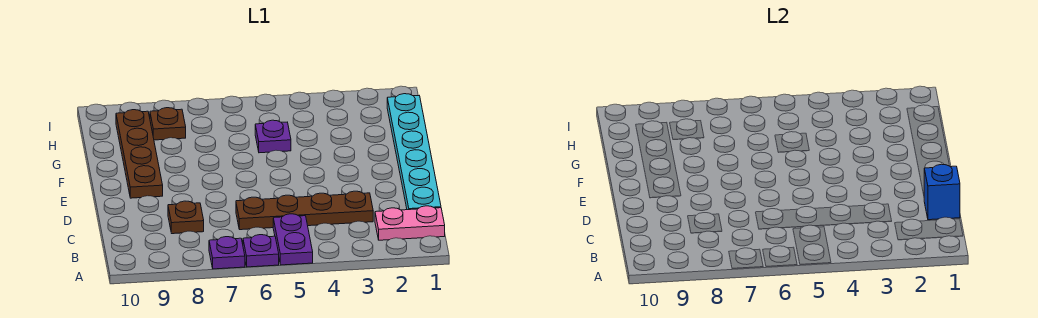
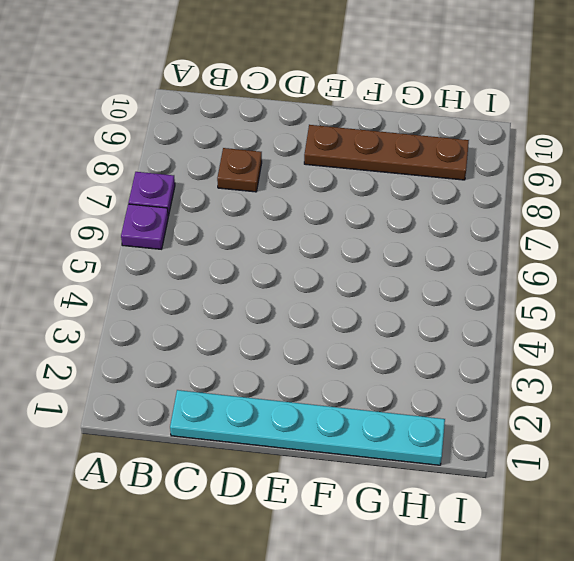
none -> purple plate A5:B5 level 1
none -> pink plate B1:B2 level 1

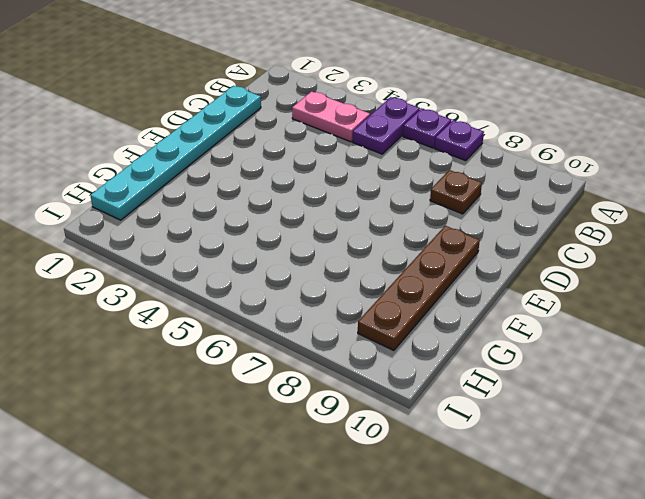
pink plate B3:B4 level 1 -> pink plate B1:B2 level 1
none -> brown plate C3:C6 level 1
none -> purple plate G5 level 1

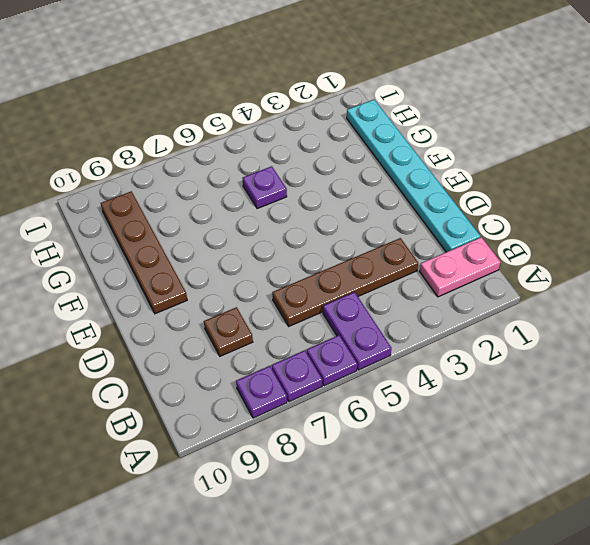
purple plate A8 level 1 -> none
none -> brown plate H8 level 1
none -> blue brick C1 level 2

